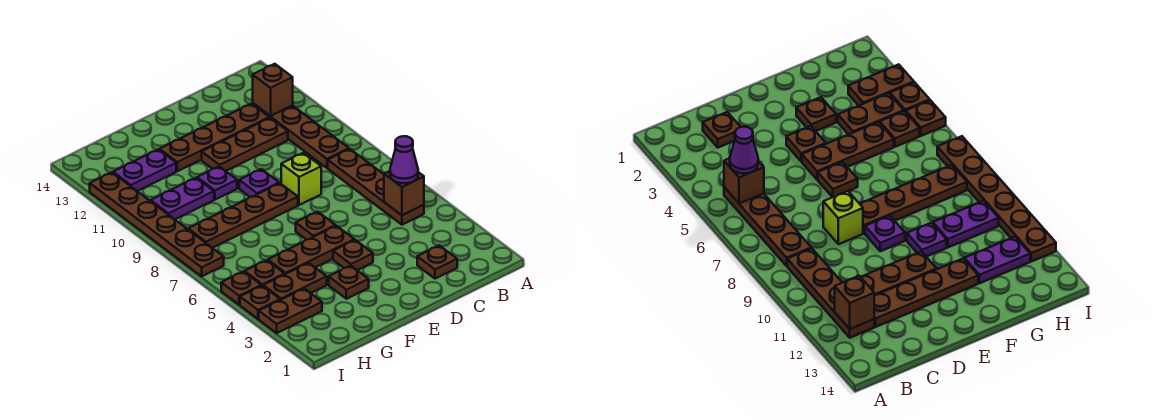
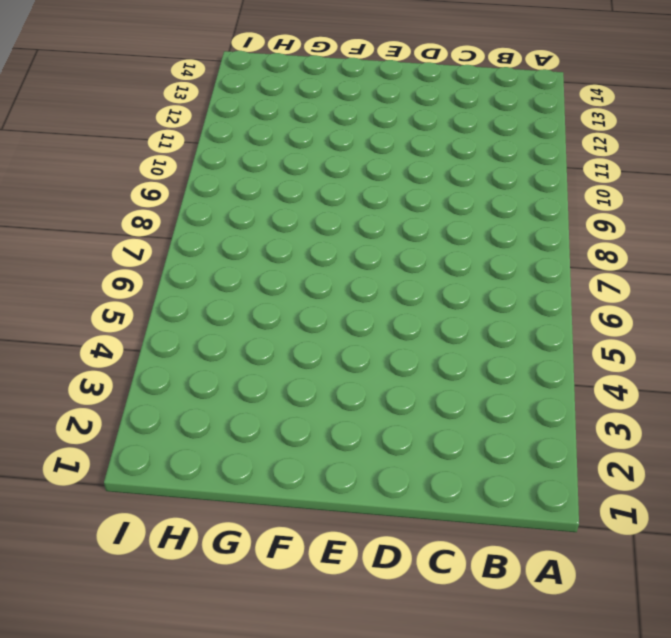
none -> brown plate B5:B8 level 1
none -> brown plate B9:B12 level 1
none -> brown plate C2 level 1

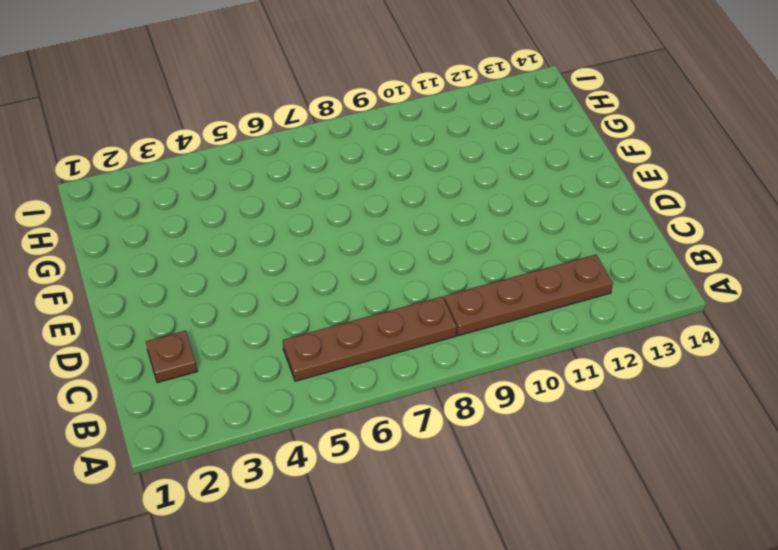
none -> brown plate C11:E11 level 1
none -> brown plate C12:F12 level 1
none -> lime brick D8 level 1

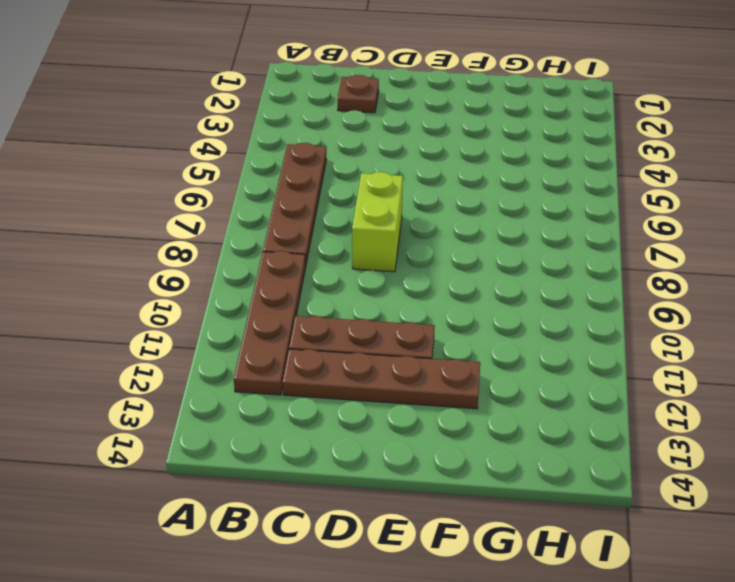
lime brick D7:D8 level 1 -> lime brick D8 level 1
none -> brown plate E4 level 1
none -> brown plate E5:G5 level 1
none -> brown plate E6 level 1

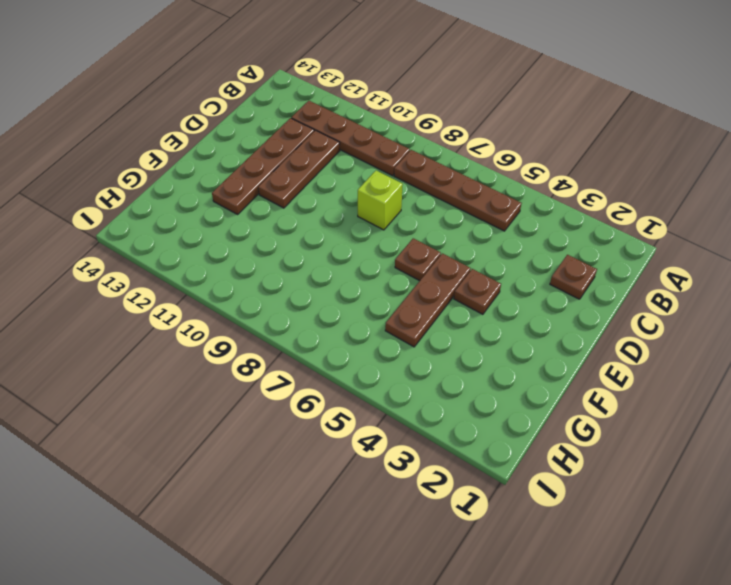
none -> brown plate E8:H8 level 1
none -> purple plate E9 level 1
none -> brown plate F3 level 1

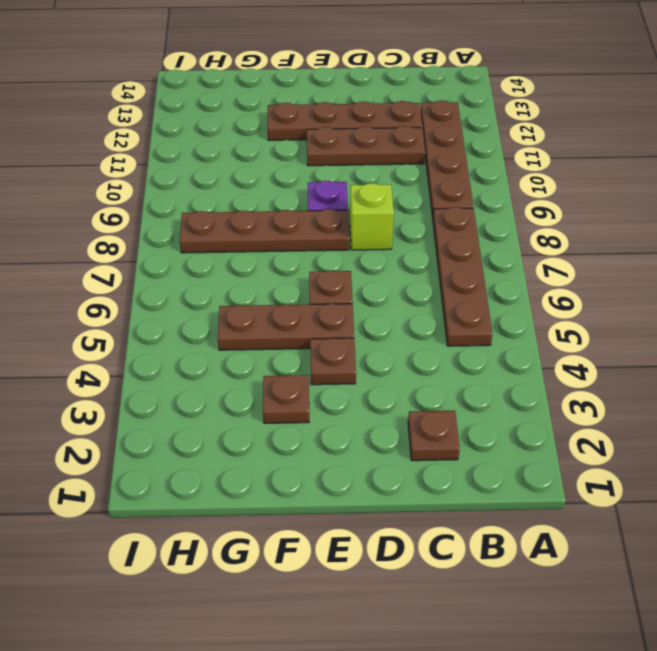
none -> purple plate F10 level 1
none -> brown plate G4:H4 level 1
none -> purple plate G10:H10 level 1

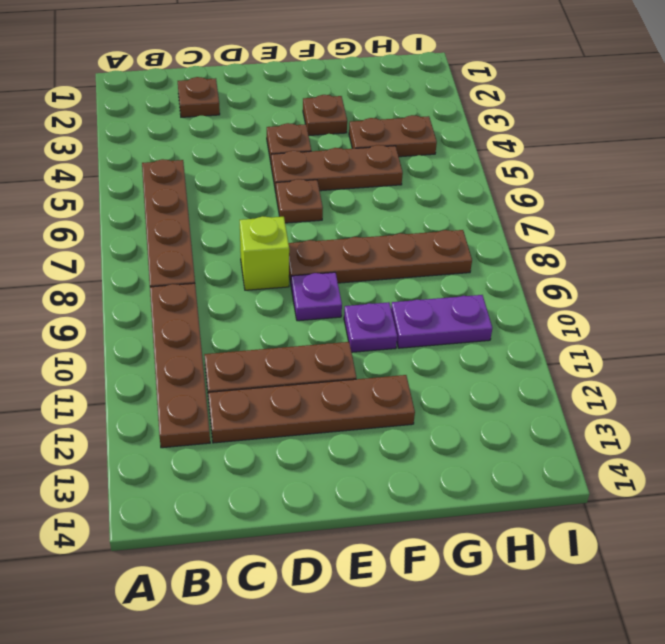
none -> purple plate G12:H12 level 1
none -> brown plate H3:I3 level 1
none -> brown plate H5 level 1

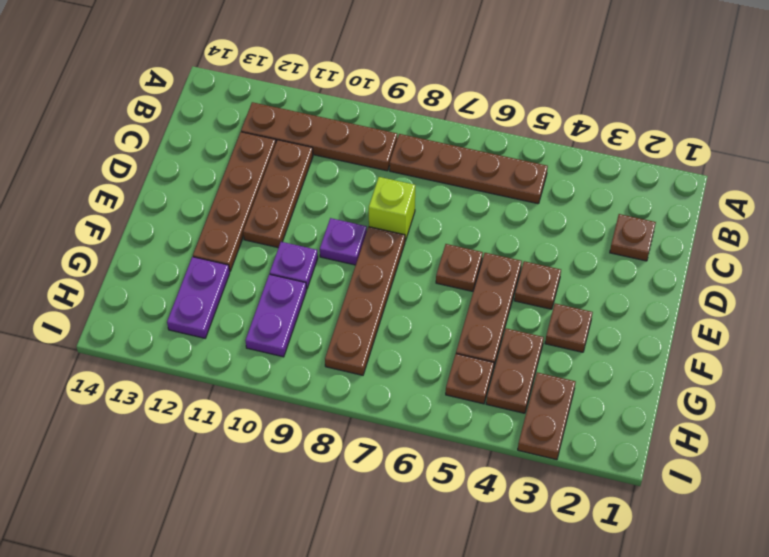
none -> brown plate I4 level 1
none -> brown plate I5 level 1
none -> brown plate I7:I12 level 1

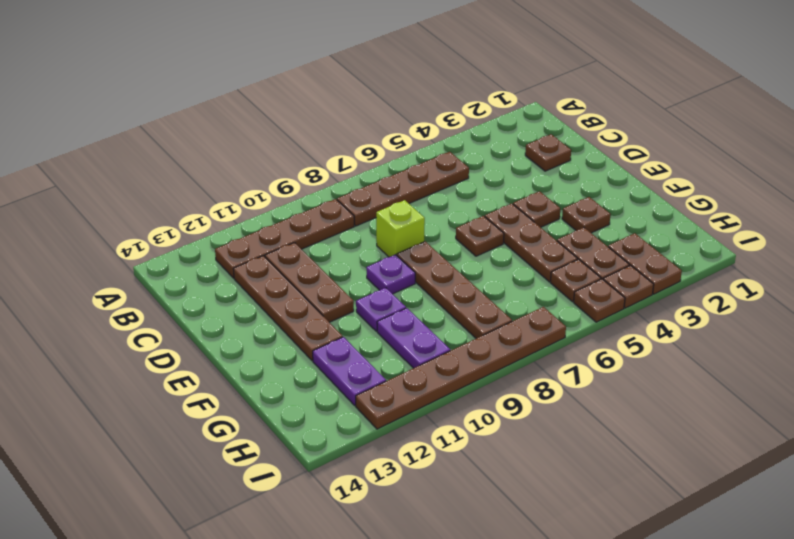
none -> brown brick B5 level 2
none -> brown brick B12 level 2
none -> purple cone B5 level 3

